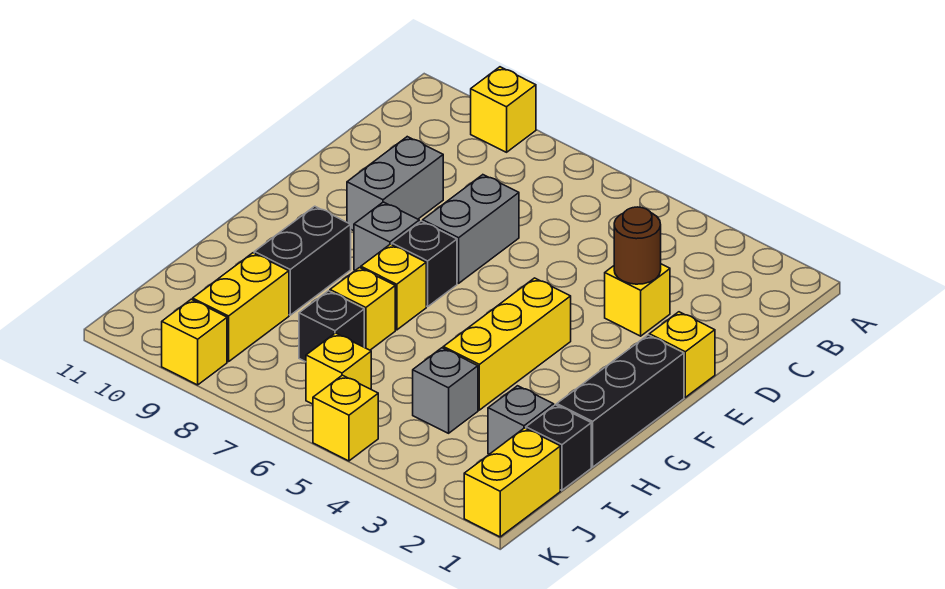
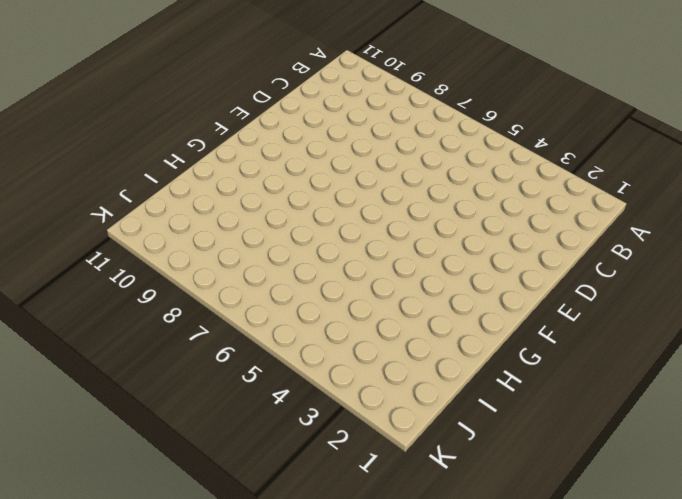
none -> yellow brick A9 level 1
none -> yellow brick D3 level 1
none -> grey brick D7:E7 level 1

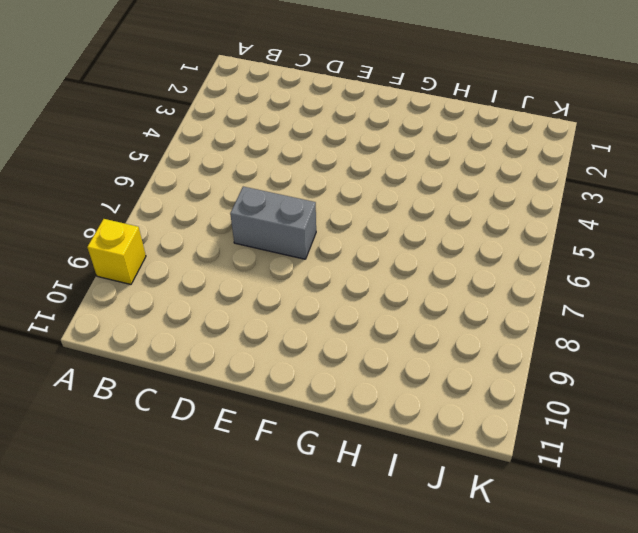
none -> yellow brick D3 level 1
none -> grey brick D9:E9 level 1
none -> yellow brick E1 level 1

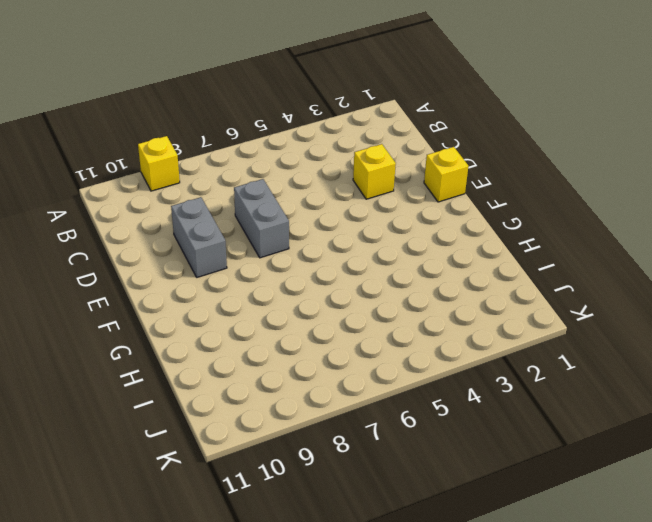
none -> black brick F1:H1 level 1
none -> yellow brick F4:H4 level 1
none -> black brick F7 level 1

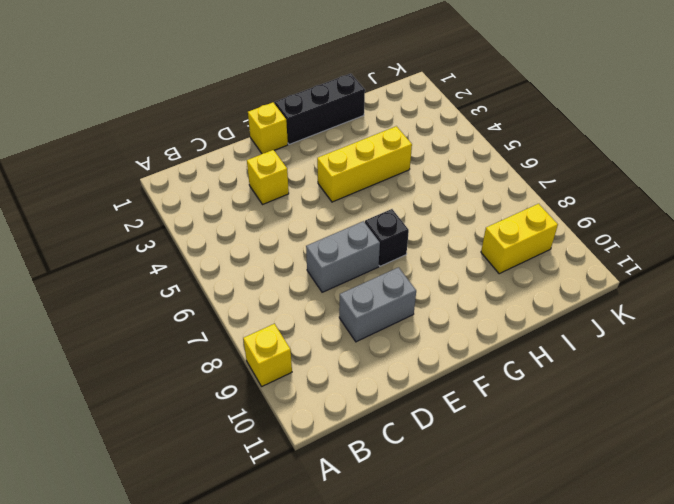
none -> grey brick F8 level 1
none -> yellow brick G7 level 1
none -> black brick G9:H9 level 1

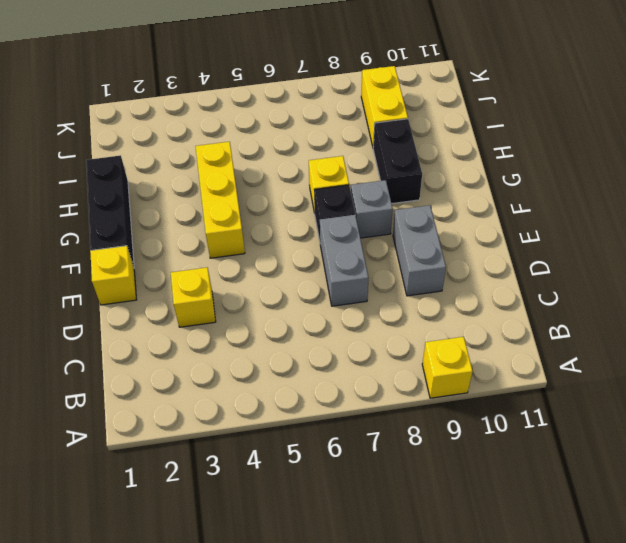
none -> yellow brick H7 level 1
none -> black brick I1 level 1
none -> grey brick I2 level 1

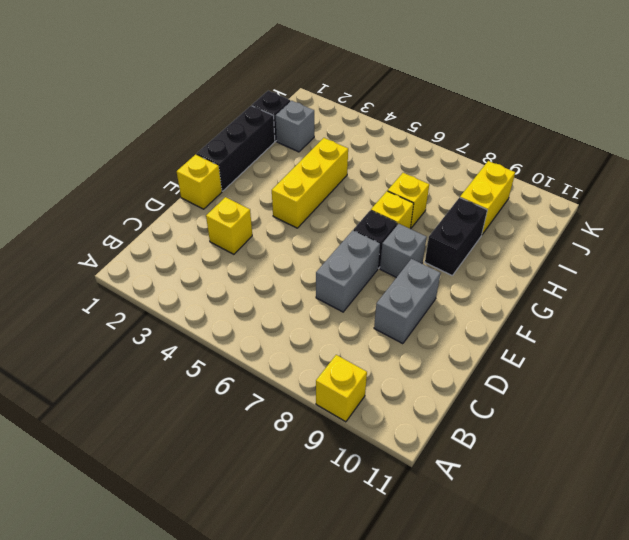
none -> grey brick I4 level 1
none -> black brick I7 level 1
none -> yellow brick J1:K1 level 1

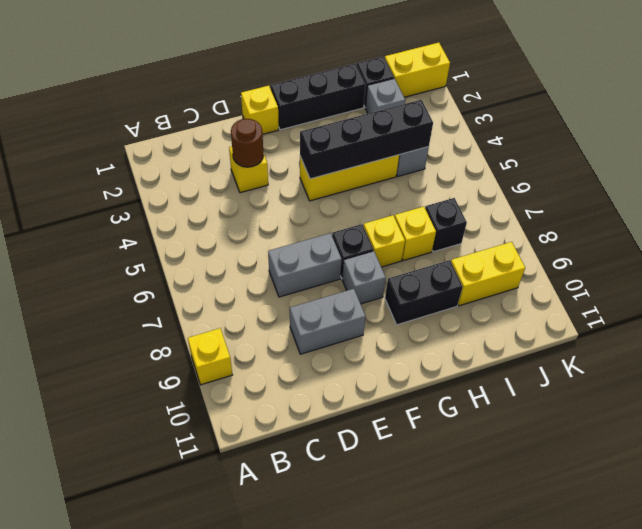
black brick F4:I4 level 2 -> none
none -> yellow brick J6 level 1
none -> yellow brick K5 level 1
none -> yellow brick K9 level 1

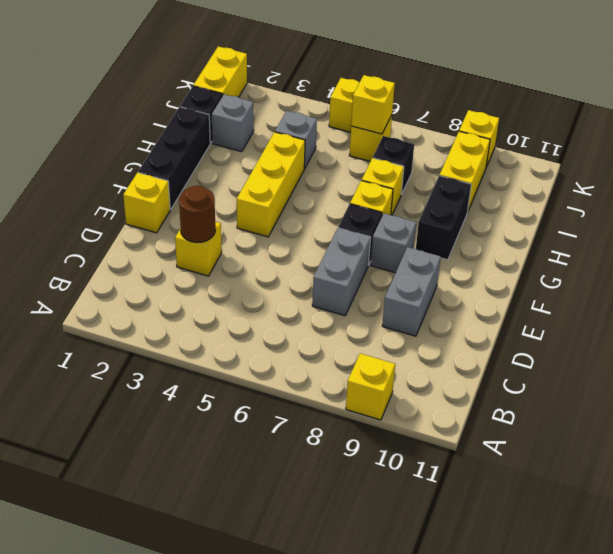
yellow brick J6 level 2 -> none

